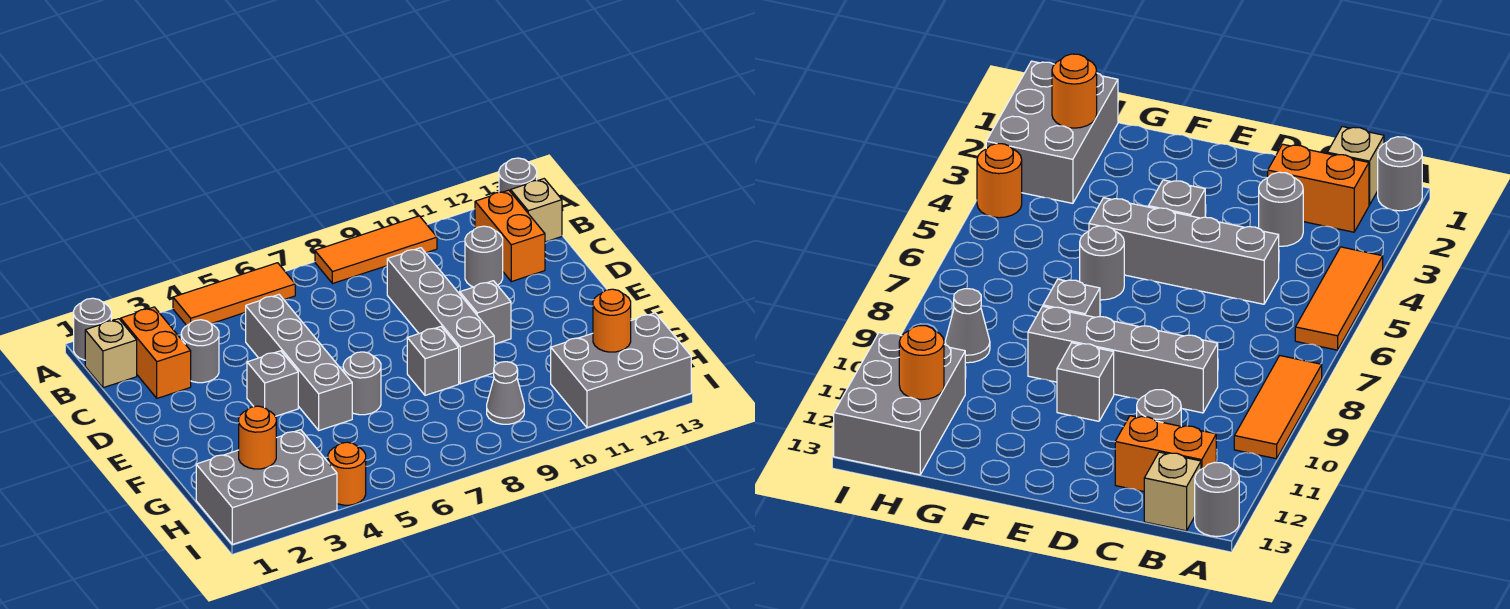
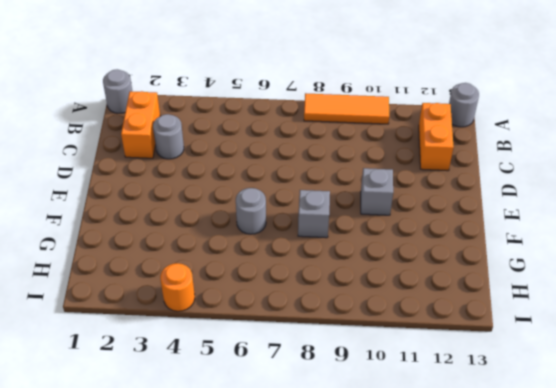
none -> orange tile A4:A6 level 1
none -> tan brick B1 level 1
none -> tan brick B13 level 1

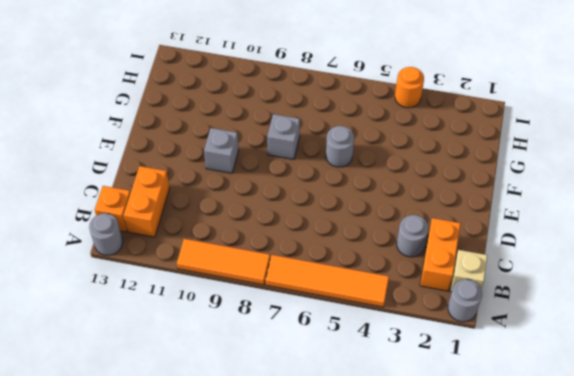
orange tile A4:A7 level 1 -> orange tile A4:A6 level 1
orange brick B13 level 1 -> tan brick B13 level 1
none -> grey brick C5:F5 level 1
none -> grey brick C9:F9 level 1
none -> grey round brick C11 level 1

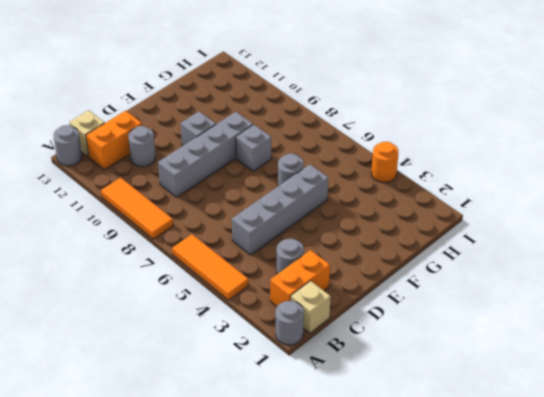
none -> grey brick E4 level 1
none -> grey brick H1:I3 level 1
none -> grey cone H9 level 1

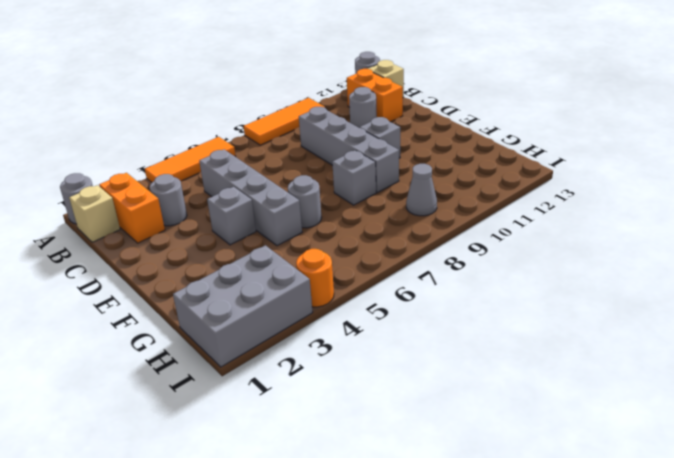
none -> grey brick H11:I13 level 1
none -> orange round brick H2 level 2
none -> orange round brick H12 level 2

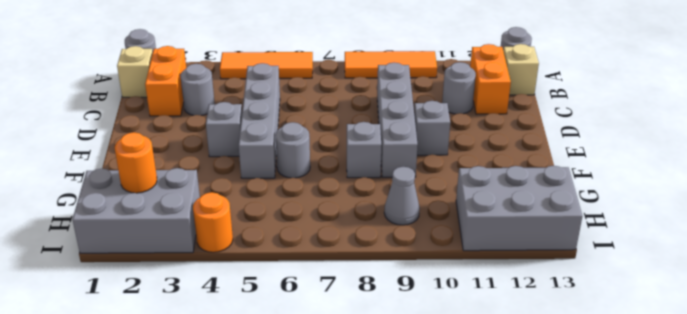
none -> orange round brick H12 level 2

